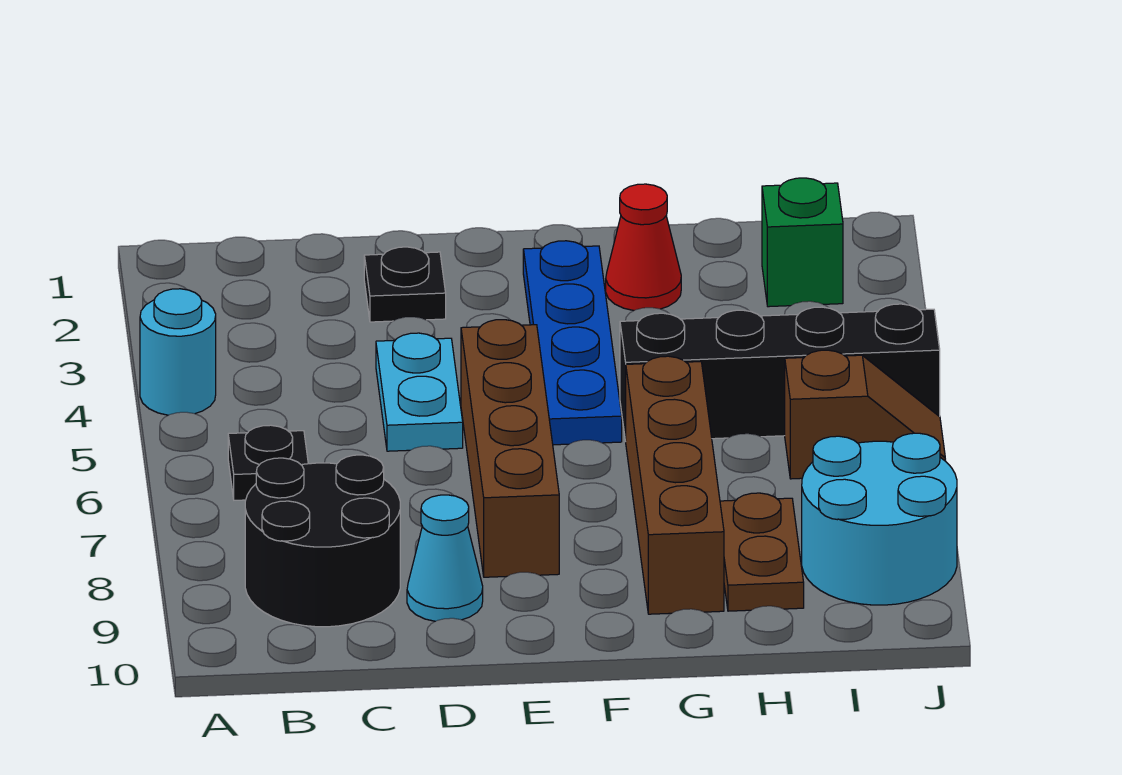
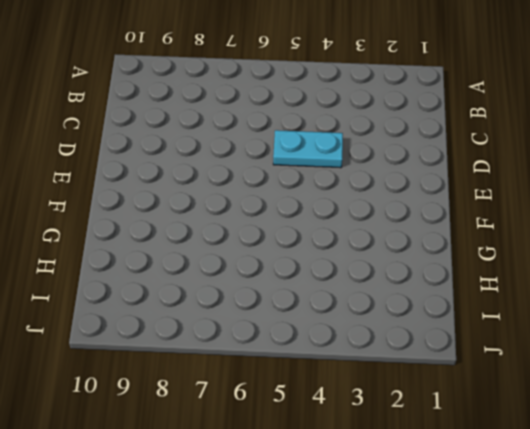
none -> cyan round brick A4 level 1
none -> black plate B6 level 1
none -> black round brick B8:C9 level 1

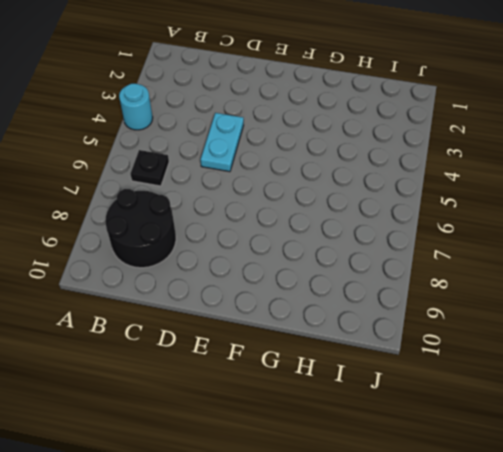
none -> black plate D2 level 1
none -> cyan cone D9 level 1
none -> brown brick E5:E8 level 1

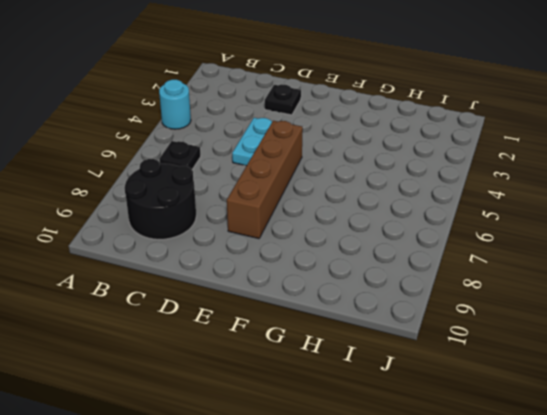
none -> cyan cone D9 level 1
none -> blue plate F2:F5 level 1
none -> red cone G2 level 1

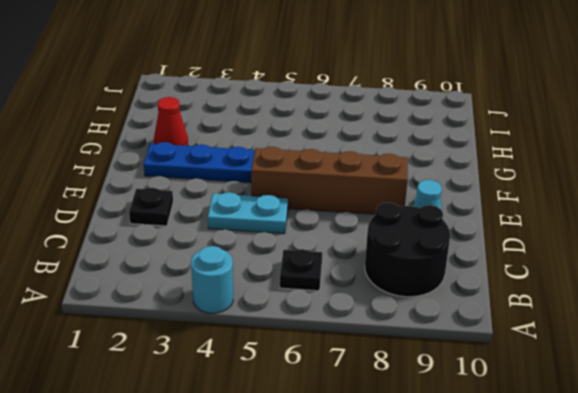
none -> black brick G5:J5 level 1
none -> brown brick G6:G9 level 1
none -> brown plate H8:H9 level 1

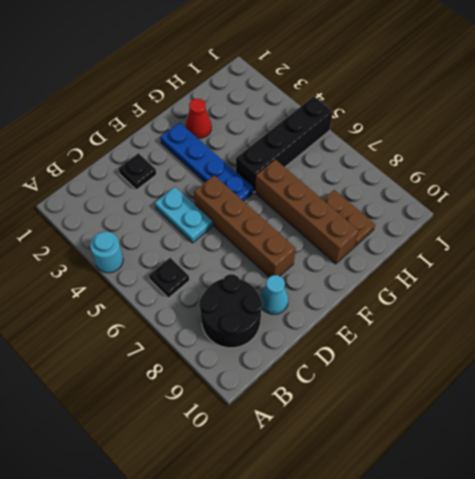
none -> green brick I2 level 1
none -> brown slope I6:J6 level 1 top I
none -> cyan round brick I8:J9 level 1

